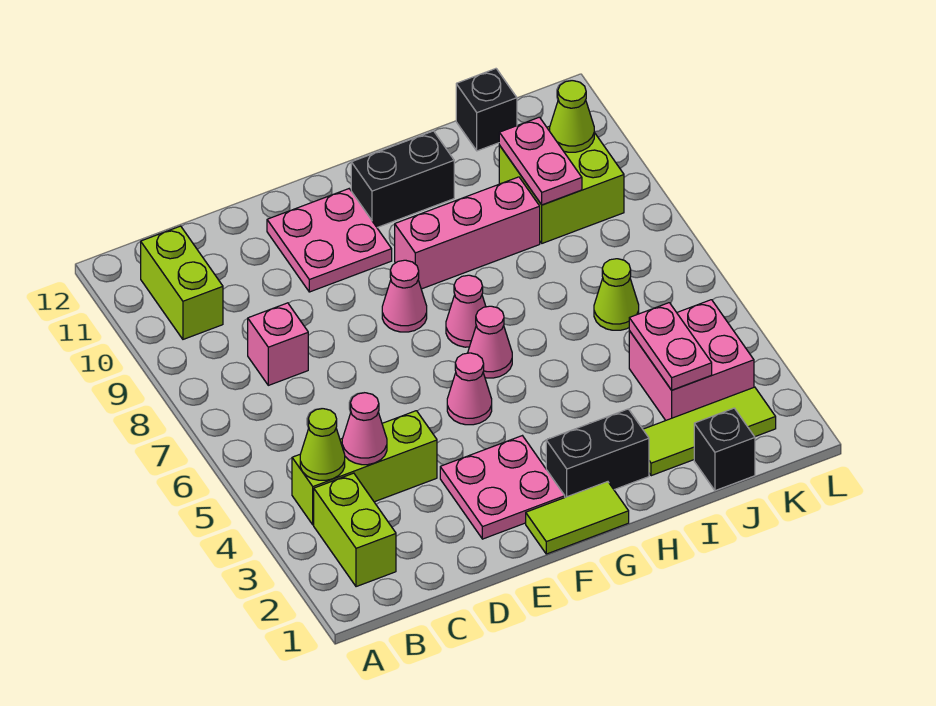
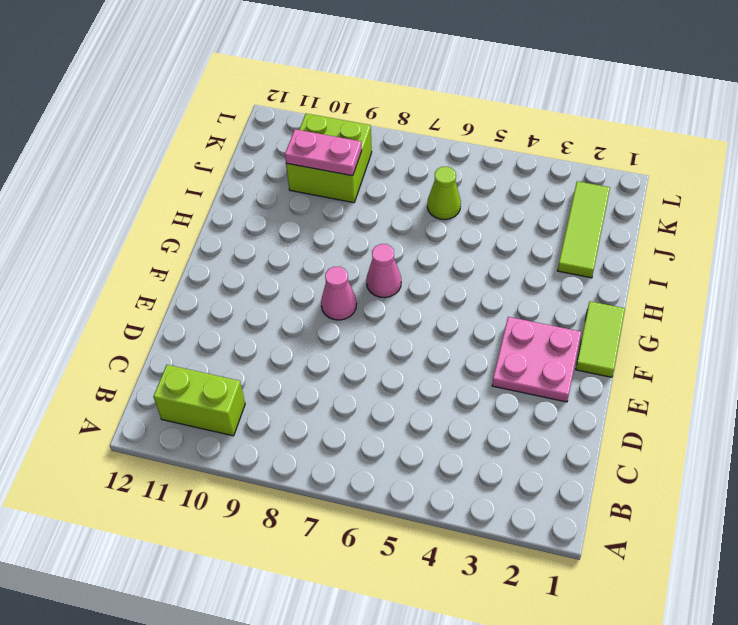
none -> lime brick B2:B3 level 1
none -> lime brick B4:D4 level 1
none -> pink brick C8 level 1

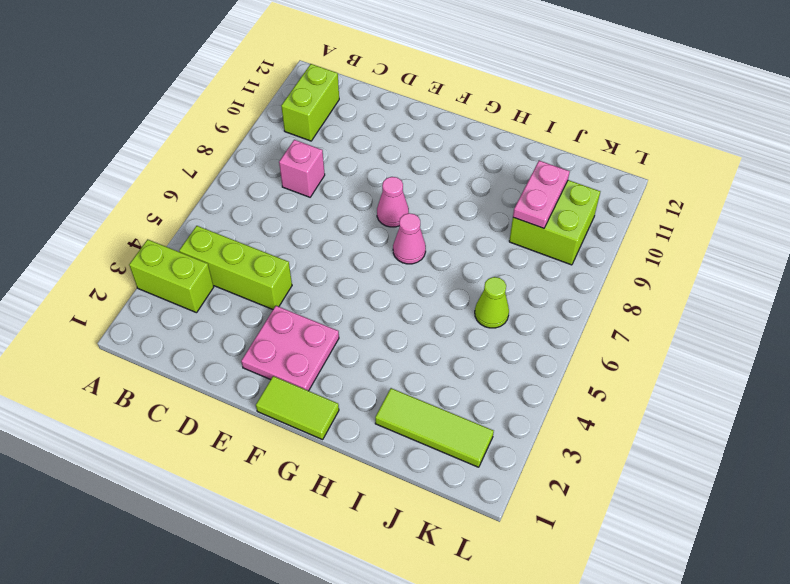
lime brick A3:B3 level 1 -> lime brick B2:B3 level 1
none -> pink plate E10:F11 level 1
none -> pink cone F5 level 1
none -> black brick G2:H2 level 1

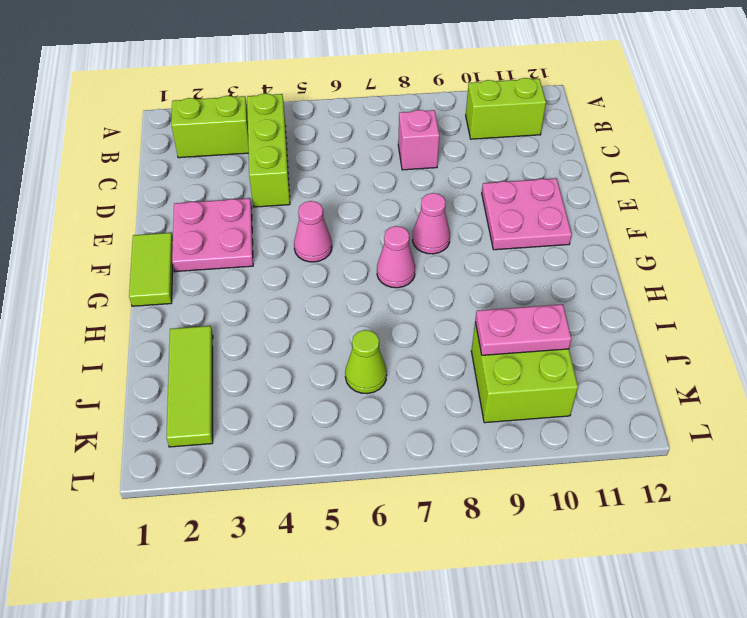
none -> black brick G2:H2 level 1
none -> pink cone G6 level 1
none -> pink brick G9:I9 level 1

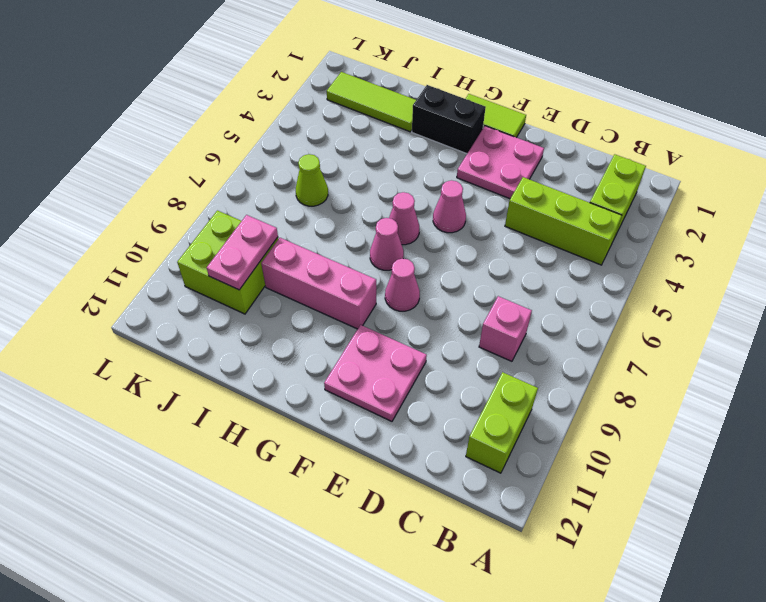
none -> black brick G11:H11 level 1
none -> black brick J1 level 1
none -> pink brick J3:K4 level 1

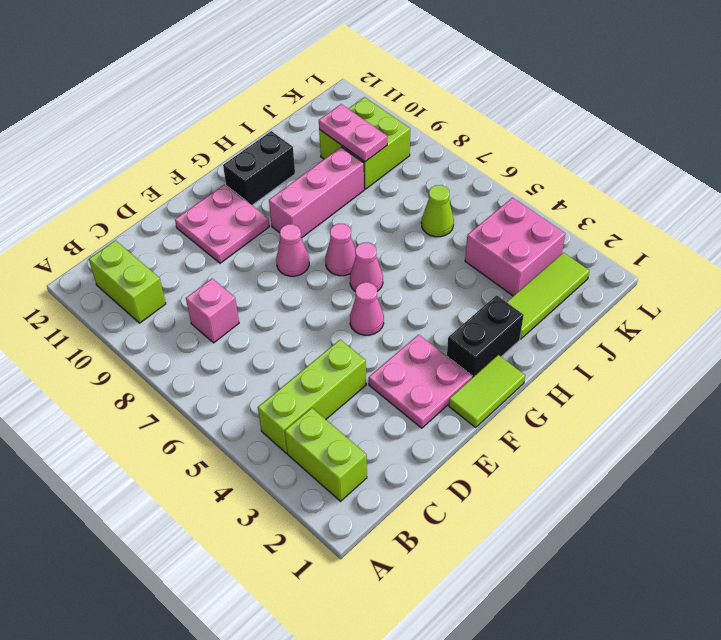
none -> black brick J1 level 1
none -> black brick J12 level 1
none -> lime cone B4 level 2

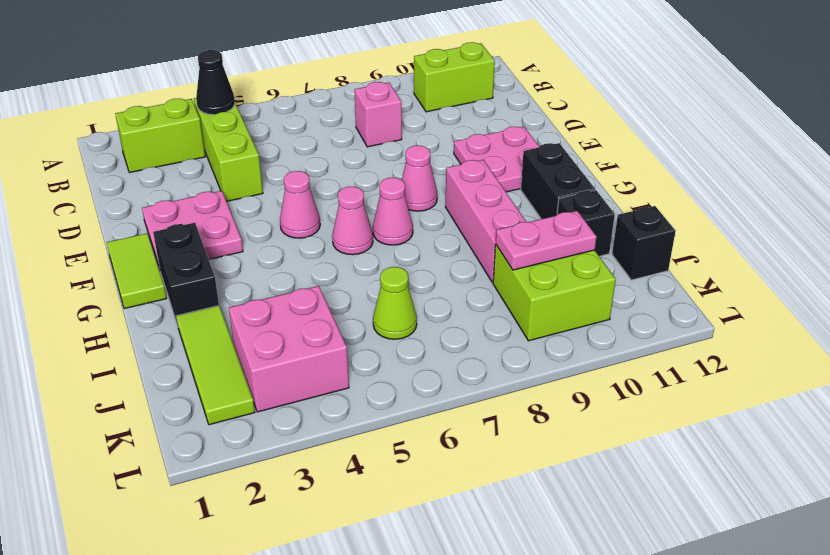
black cone B4 level 2 -> lime cone B4 level 2
black brick I11 level 1 -> black brick J1 level 1
none -> pink cone C4 level 2
none -> pink plate J3:J4 level 2
none -> lime cone K10 level 2

